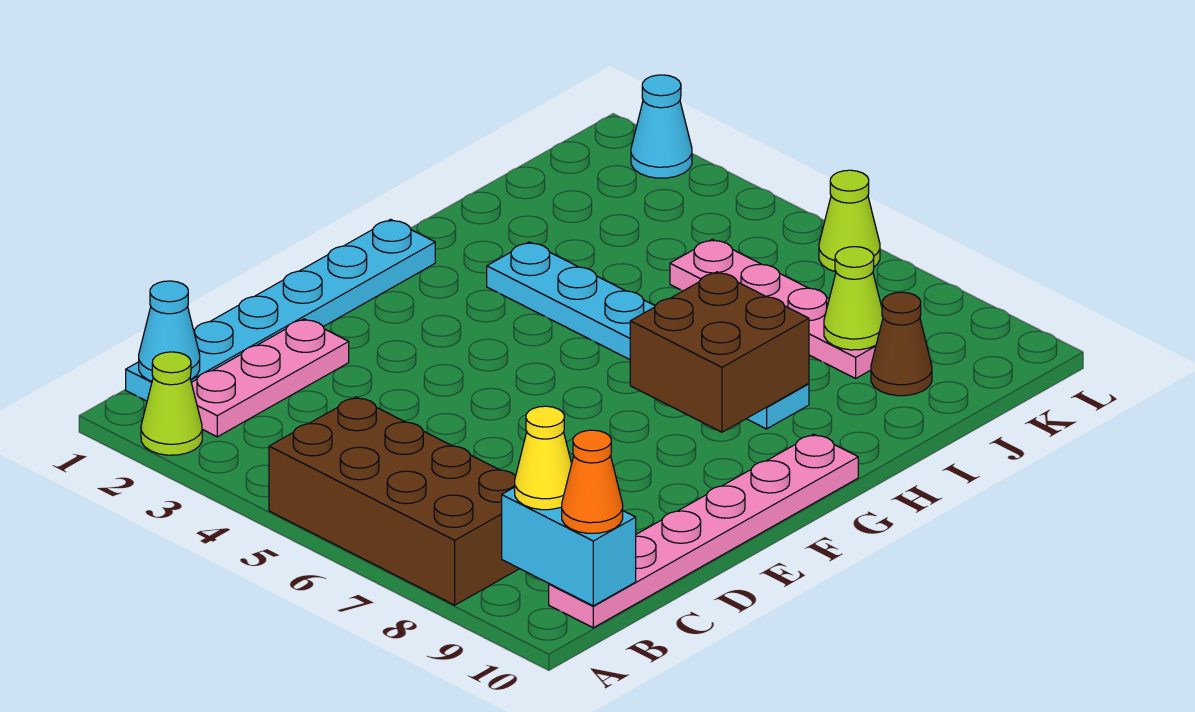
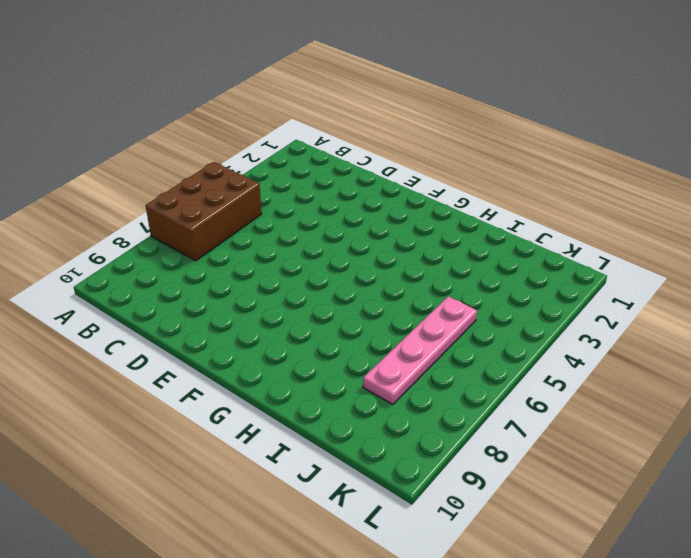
brown brick A5:B7 level 1 -> brown brick A5:B8 level 1
none -> lime cone A2 level 1
none -> cyan plate B1:G1 level 1
none -> pink plate B2:D2 level 1

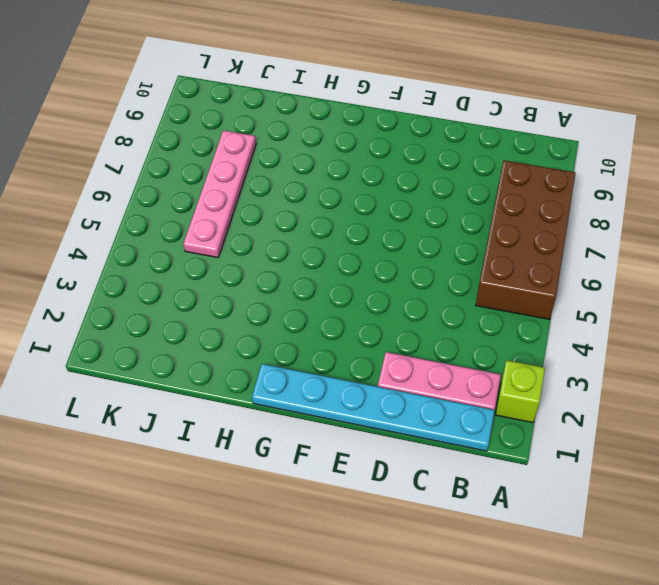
lime brick A2 level 1 -> lime cone A2 level 1
none -> pink plate B10:G10 level 1
none -> cyan plate H3:H8 level 1
none -> brown cone J9 level 1

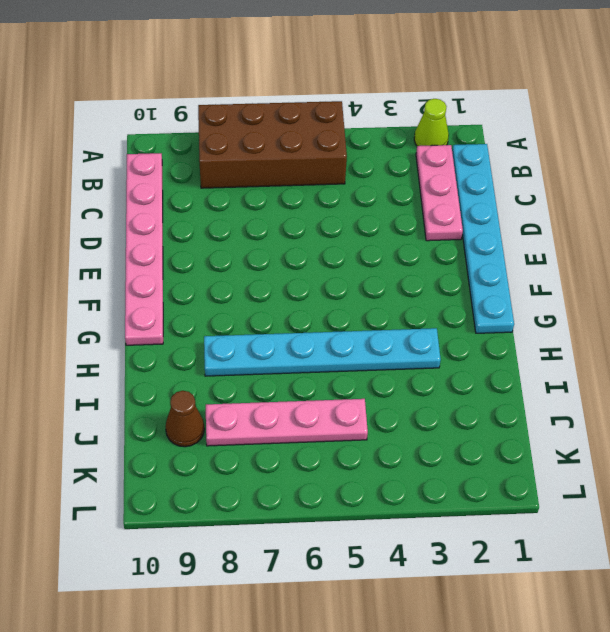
none -> cyan cone L2 level 1
none -> lime cone L6 level 1
none -> cyan cone B1 level 2

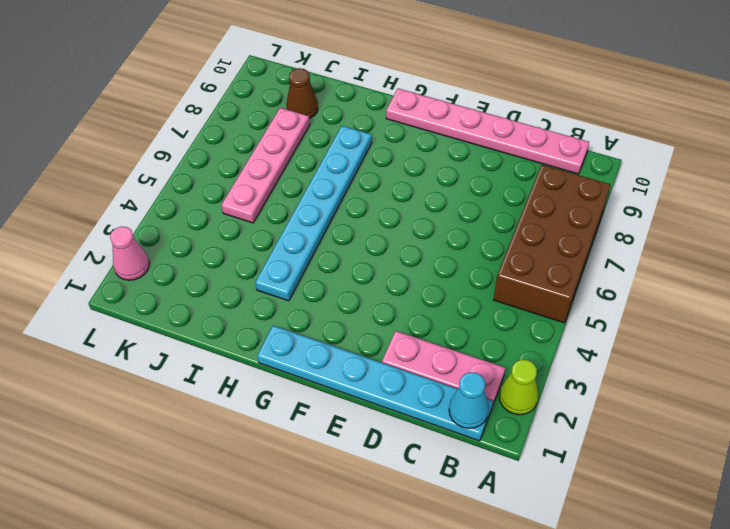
pink cone L2 level 1 -> cyan cone L2 level 1
none -> lime cone L6 level 1
none -> cyan brick B9:B10 level 2
none -> brown brick G7:H8 level 2

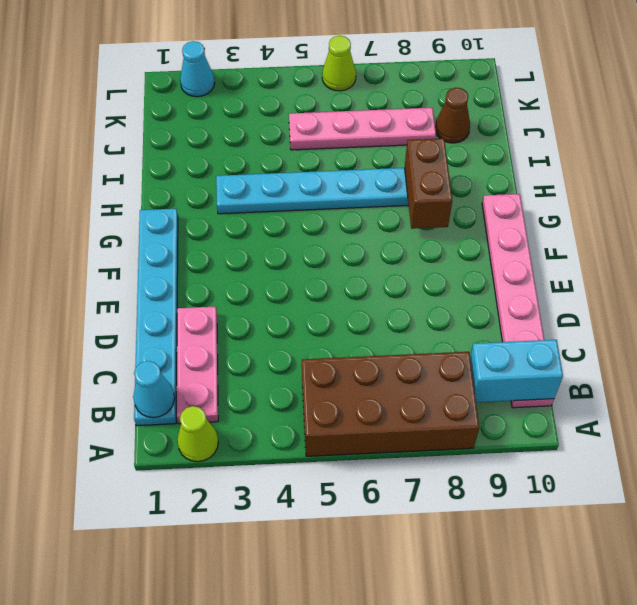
brown brick G8:H8 level 2 -> brown brick G7:H8 level 2
none -> lime cone J8 level 2
none -> yellow cone B9 level 3
none -> orange cone B10 level 3

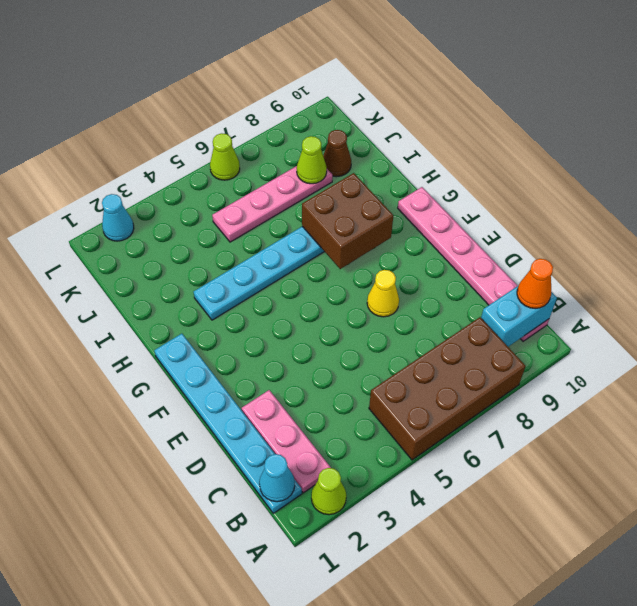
yellow cone E7 level 1 -> yellow cone B9 level 3

